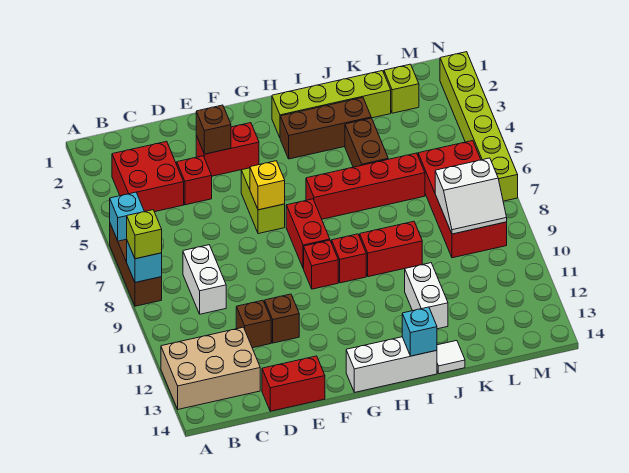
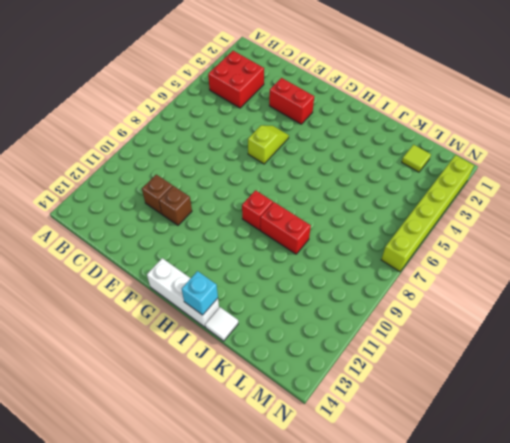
lime slope F5:F6 level 1 top 6 -> lime brick F5:F6 level 1
lime tile L2 level 1 -> lime brick L2 level 1
none -> brown brick A6:A8 level 1
none -> tan brick A12:C13 level 1
none -> white brick C8:C9 level 1
none -> red brick D4 level 1

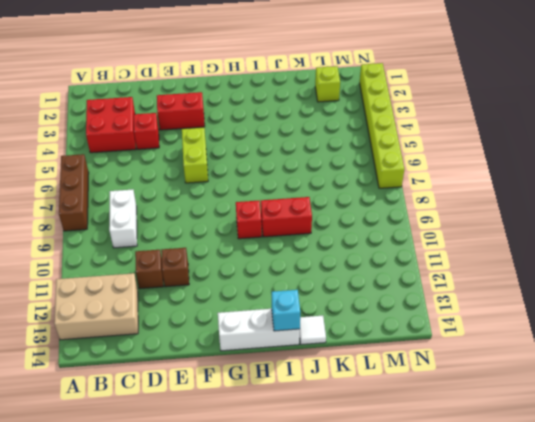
none -> red brick D14:E14 level 1
none -> red brick G7:G8 level 1
none -> red brick G9 level 1
none -> lime brick H2:K2 level 1

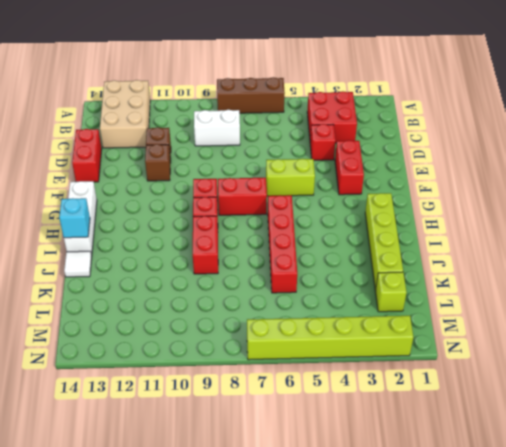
none -> brown brick H3:J3 level 1
none -> brown brick J4:J5 level 1
none -> white brick J11:J12 level 1
none -> red brick L6:M9 level 1

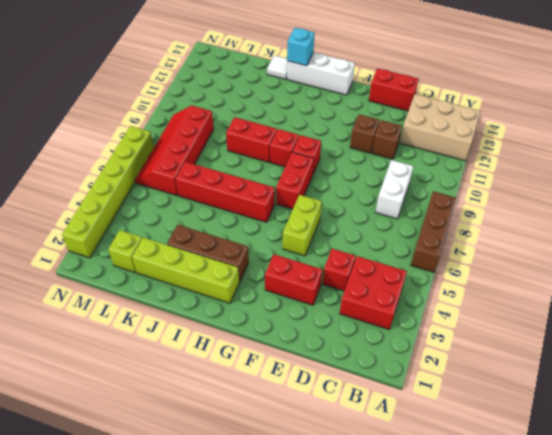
red slope L6:M9 level 1 top L -> red brick L6:M9 level 1
none -> brown brick J4:J5 level 1
none -> white brick J11:J12 level 1
none -> cyan brick A6 level 2
none -> cyan brick A8 level 2

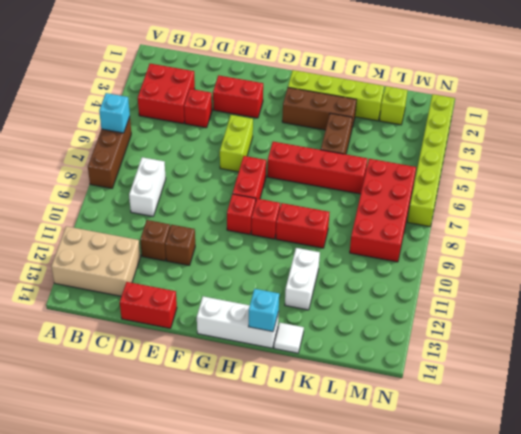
none -> cyan brick A8 level 2
none -> brown brick E3 level 2
none -> yellow brick F6 level 2
none -> white slope L8:M9 level 2 top 8

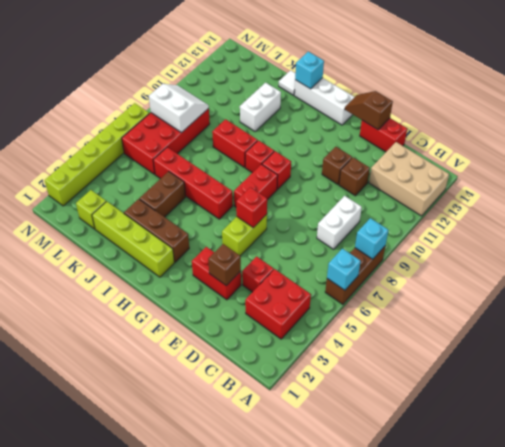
brown slope E14:F14 level 2 top E -> none
red brick F6 level 2 -> yellow brick F6 level 2
none -> lime brick A8 level 3

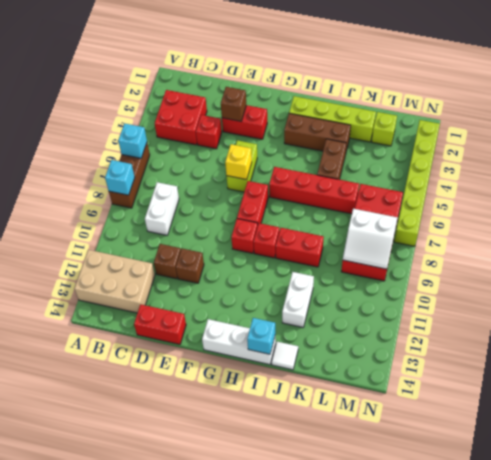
none -> lime brick A8 level 3

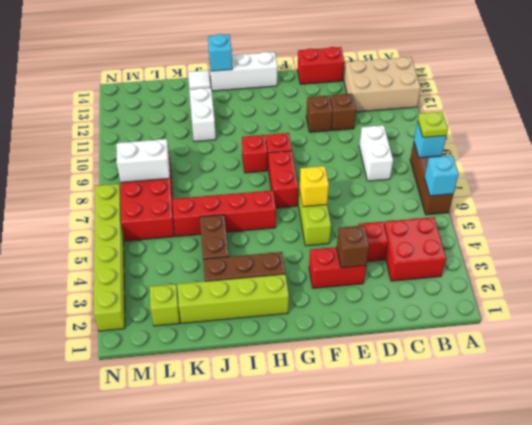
lime plate A8 level 3 -> lime brick A8 level 3
none -> red brick I9:J9 level 1

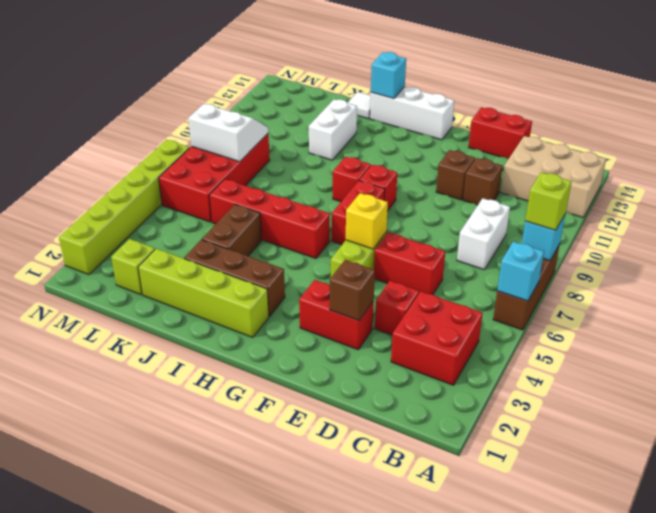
red brick D6:E6 level 1 -> red brick I9:J9 level 1

